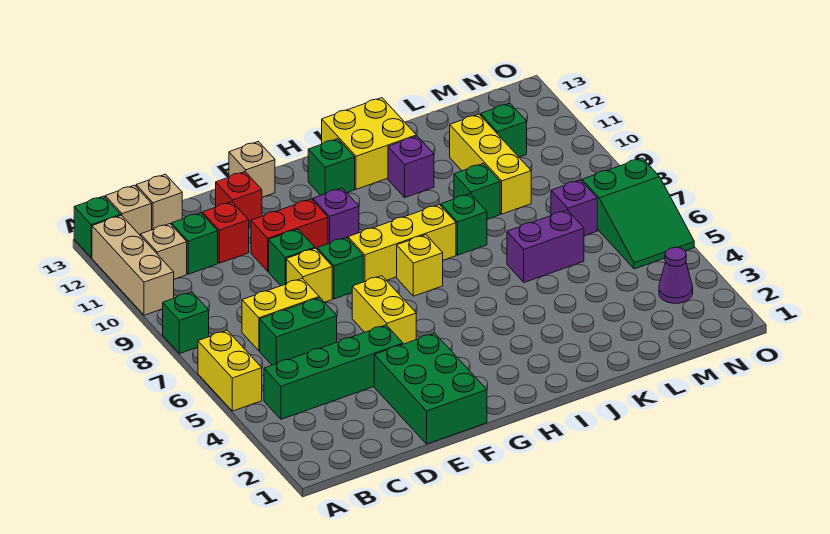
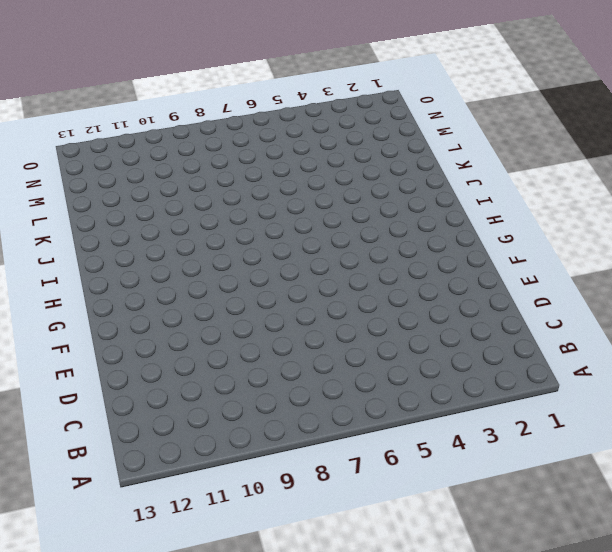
none -> yellow brick A5:A6 level 1
none -> green brick A8 level 1
none -> tan brick A10:A12 level 1
none -> green brick A13 level 1

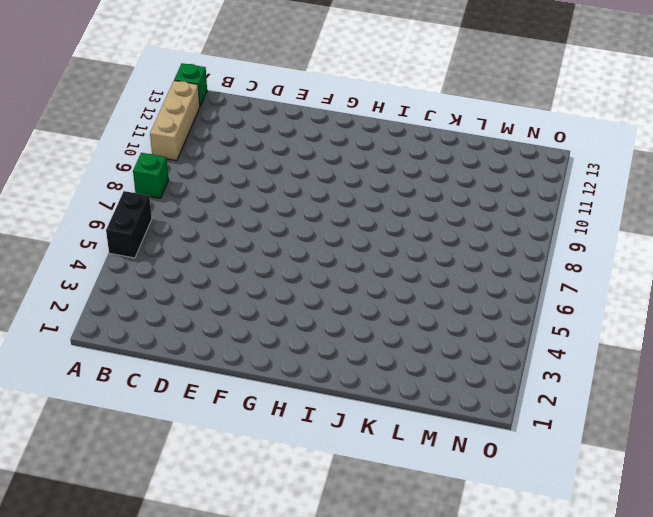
black brick A5:A6 level 1 -> yellow brick A5:A6 level 1
none -> green brick B4:E4 level 1
none -> tan brick B11 level 1
none -> tan brick B13 level 1
none -> green brick C6:D6 level 1

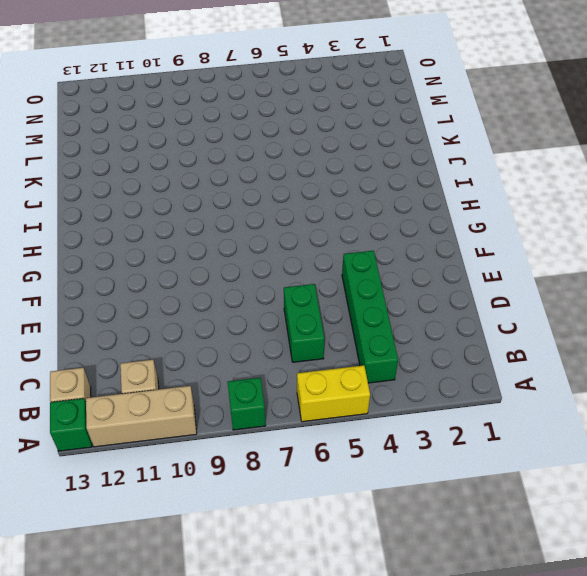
none -> yellow brick C7:D7 level 1
none -> green brick C11 level 1
none -> tan brick C13 level 1
none -> red brick D11 level 1

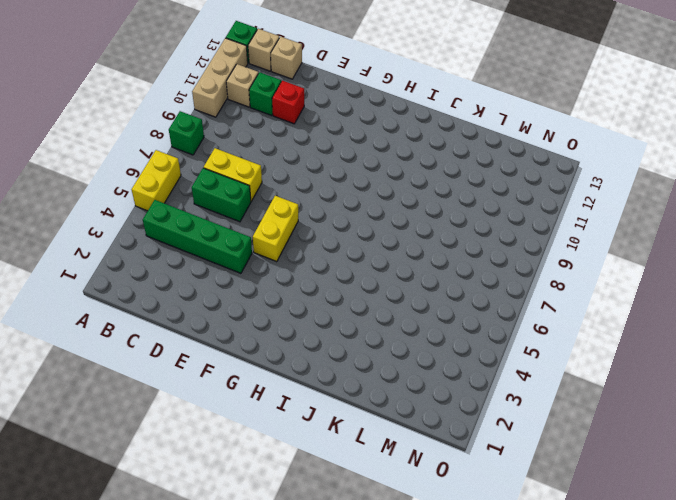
none -> green brick E1:F3 level 1
none -> yellow brick E8 level 1
none -> green brick E9 level 1
none -> red brick E10:F10 level 1

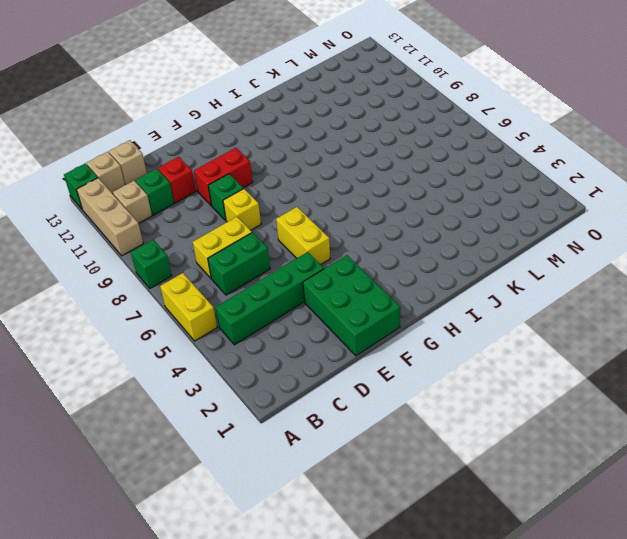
none -> red brick E12 level 1
none -> green brick F8 level 1
none -> tan brick F13 level 1
none -> yellow brick G8:I8 level 1

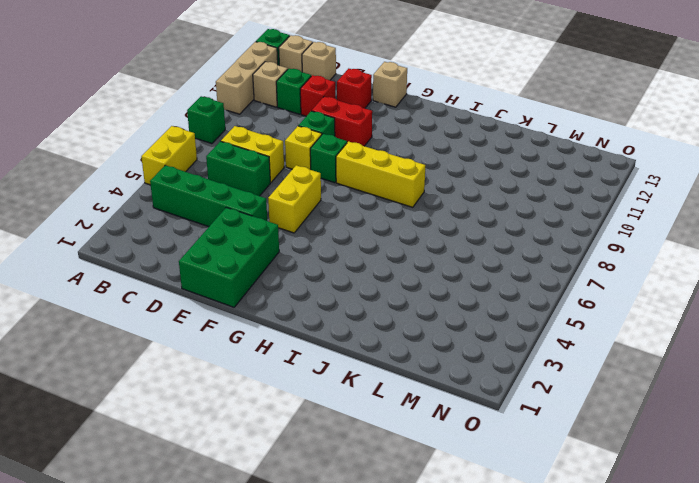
none -> purple brick G10 level 1
none -> yellow brick H7 level 1
none -> green brick H12 level 1
none -> yellow brick I12:J13 level 1

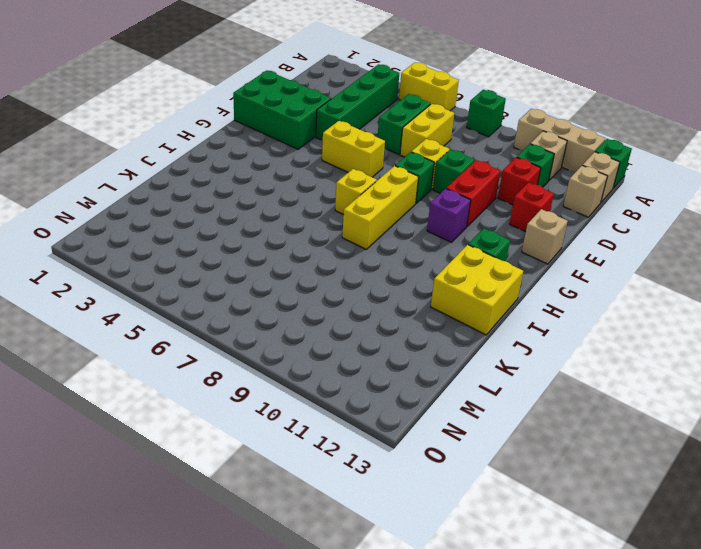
none -> green brick J8 level 1
none -> purple brick J11 level 1
none -> purple brick K6:L6 level 1
none -> green brick K9 level 1

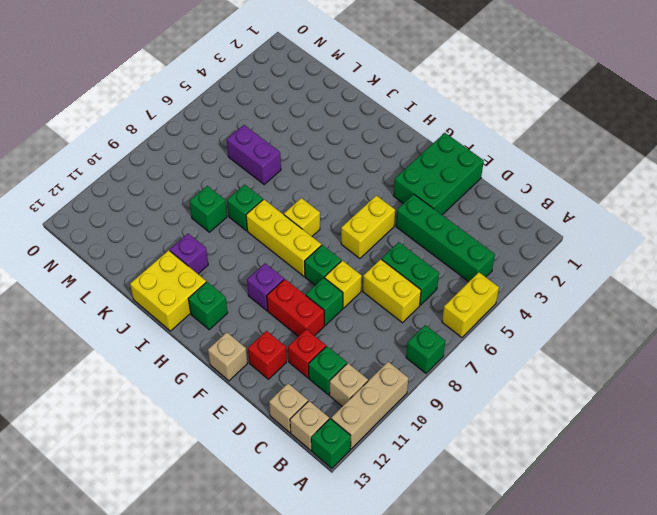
none -> yellow brick L9:L11 level 1
none -> purple brick M7 level 1
none -> green brick M11 level 1
none -> purple cone N3 level 1

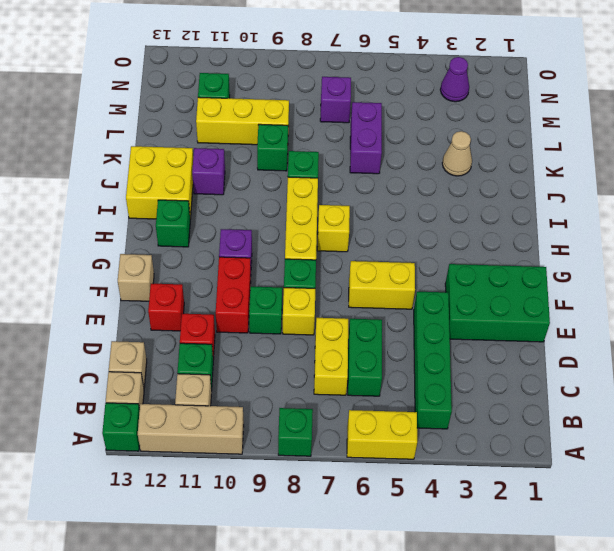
tan cone K3 level 1 -> none
none -> green slope N5:O7 level 1 top 7

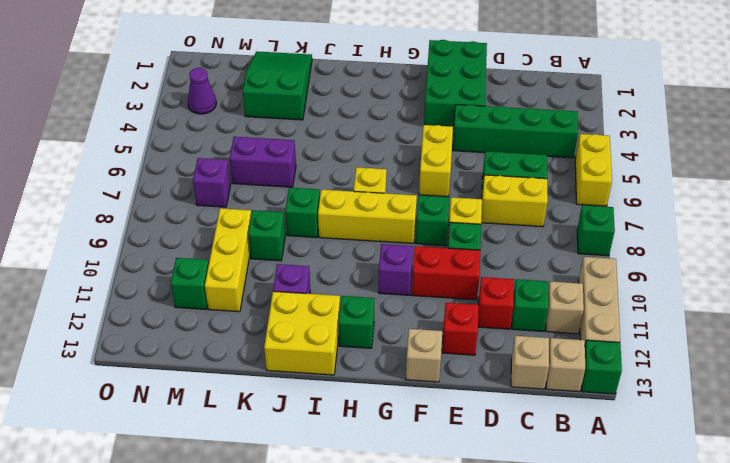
green slope K1:L3 level 1 top 3 -> green slope N5:O7 level 1 top 7

